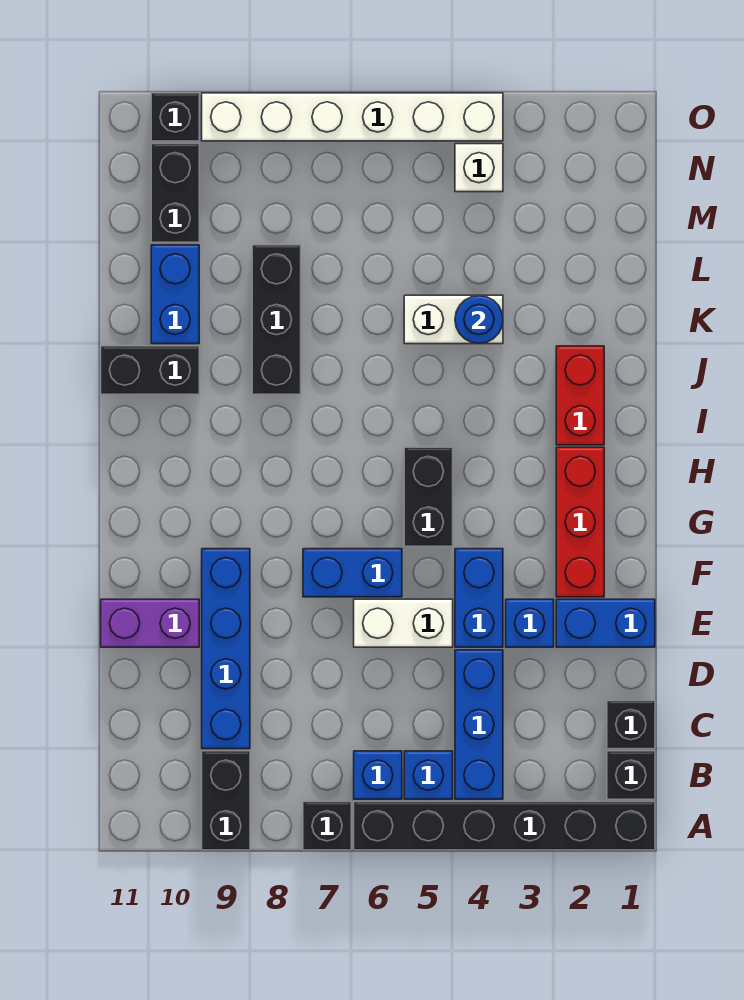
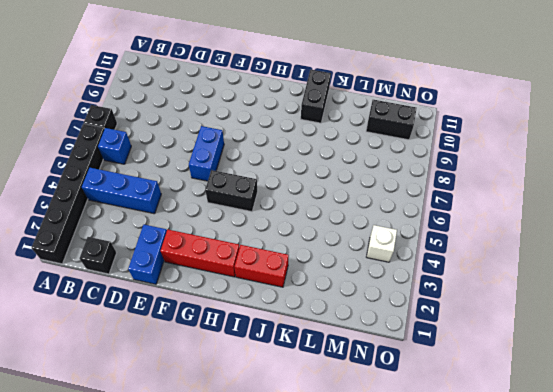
none -> black brick A9:B9 level 1
none -> black brick B1 level 1
none -> blue brick B5 level 1

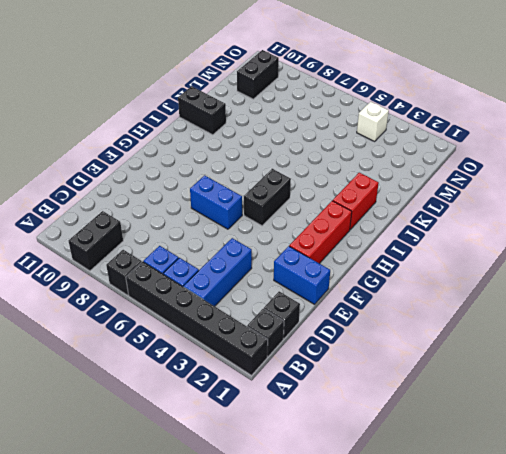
none -> blue brick C9:F9 level 1
none -> blue brick E3 level 1
none -> blue brick E4:F4 level 1

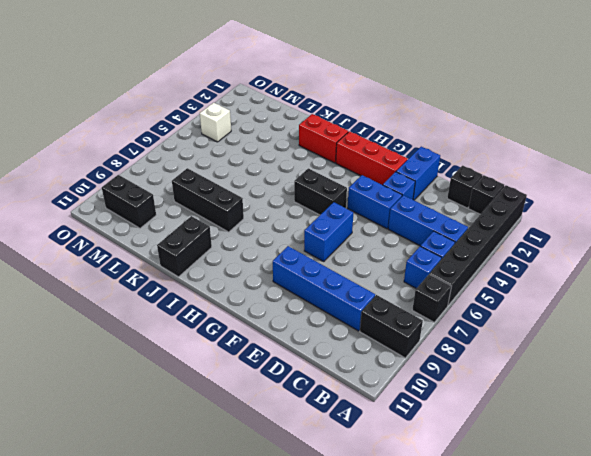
none -> white brick E5:E6 level 1
none -> purple brick E10:E11 level 1
none -> white brick K4:K5 level 1

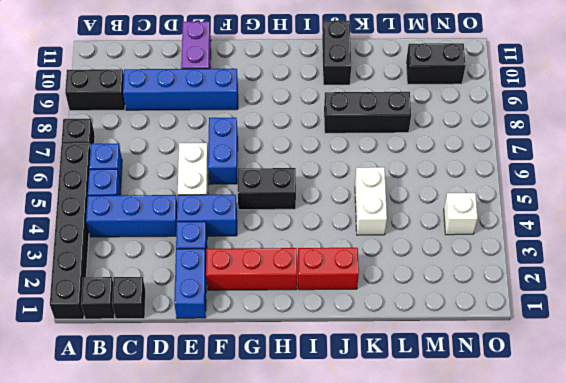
none -> blue brick K10:L10 level 1
none -> white brick O4:O9 level 1
none -> black brick O10 level 1

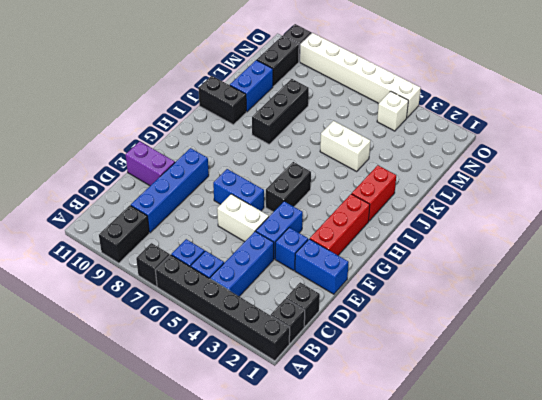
none -> blue round brick K4 level 2

